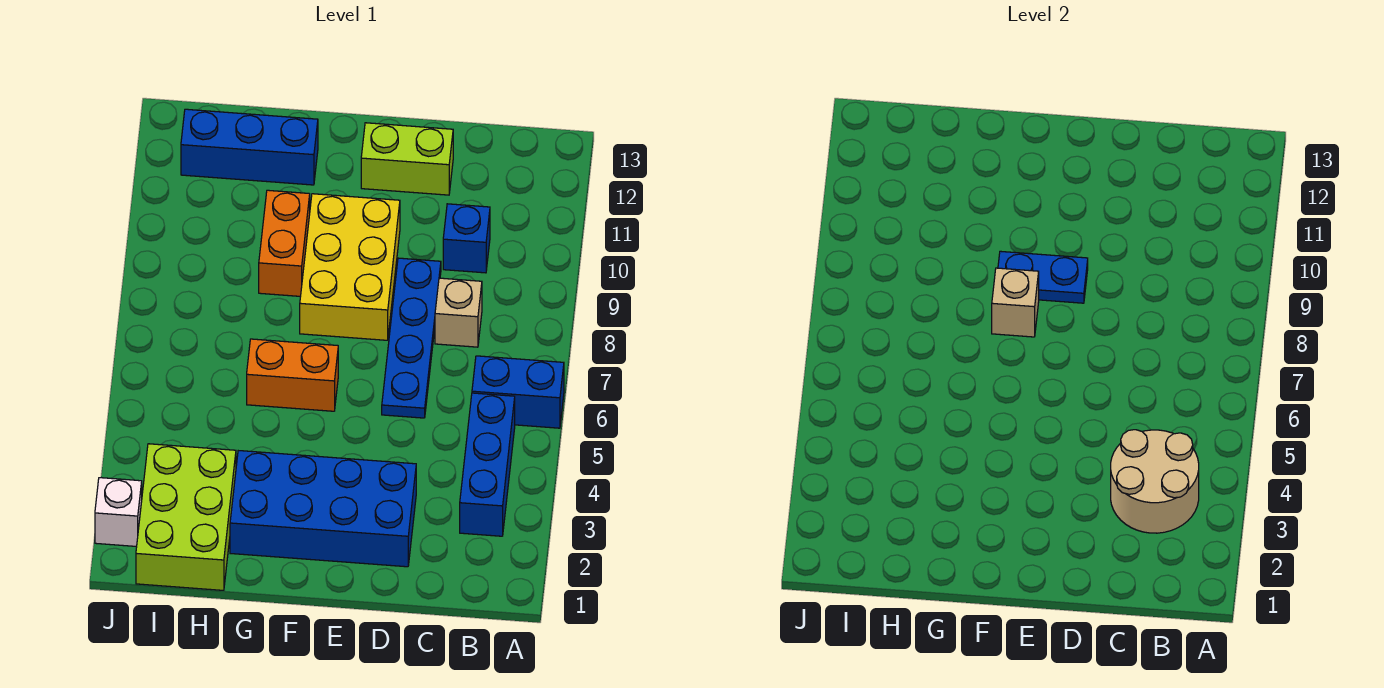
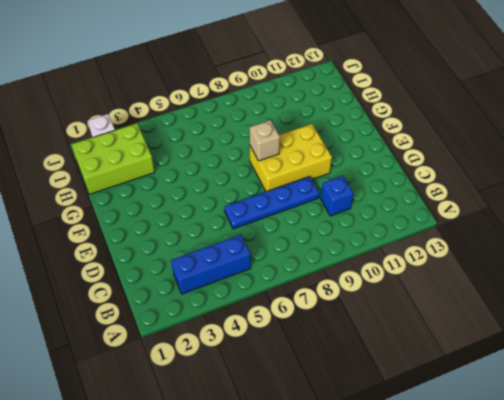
none -> blue brick A6:B6 level 1
none -> tan brick C8 level 1
none -> blue brick D2:G3 level 1

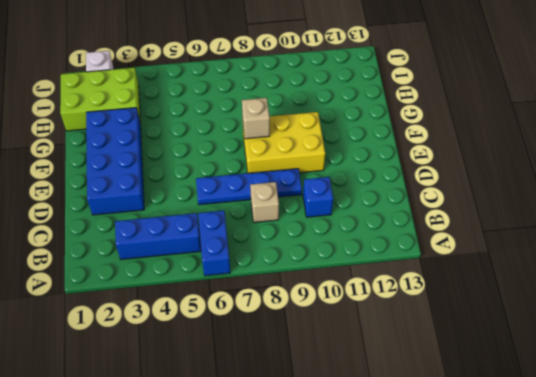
none -> lime brick D12:E12 level 1
none -> orange brick F6:G6 level 1
none -> orange brick G9:G10 level 1

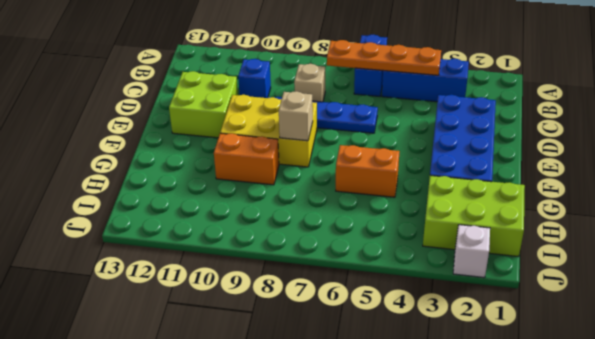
orange plate B4:B7 level 2 -> tan round brick B3:C4 level 2
lime brick D11:E12 level 1 -> lime brick D12:E12 level 1
orange brick G5:G6 level 1 -> orange brick F6:G6 level 1
none -> blue brick G12:I12 level 1
none -> blue plate E9:F9 level 2

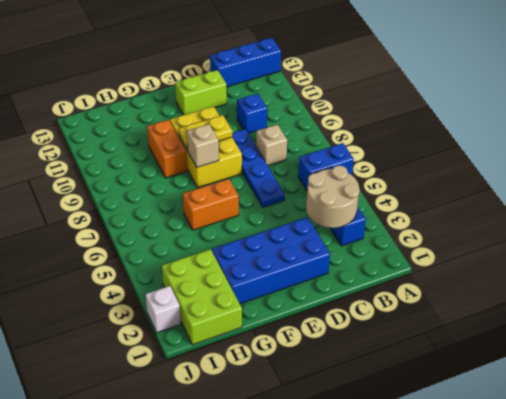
blue brick A13:C13 level 1 -> blue brick G12:I12 level 1
yellow plate E9:F9 level 2 -> blue plate E9:F9 level 2

